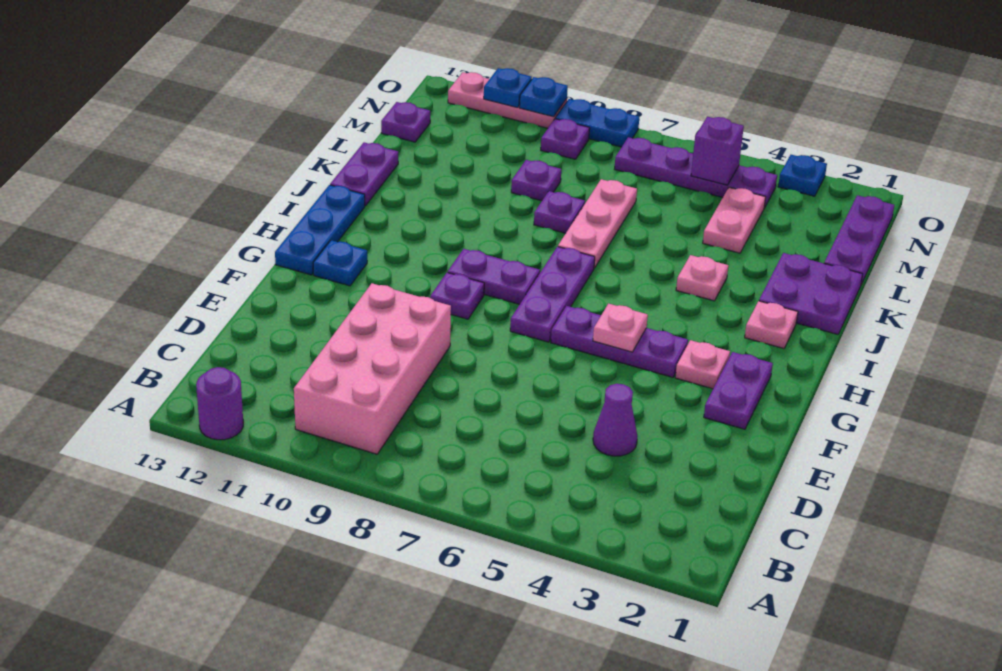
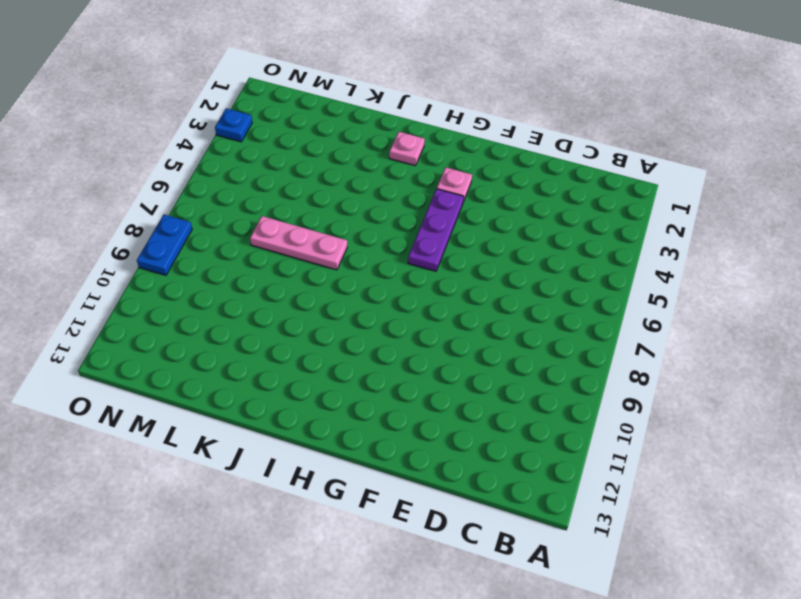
none -> purple round brick A12 level 1
none -> pink brick B9:E10 level 1
none -> purple cone D4 level 1
none -> purple plate F2:G2 level 1

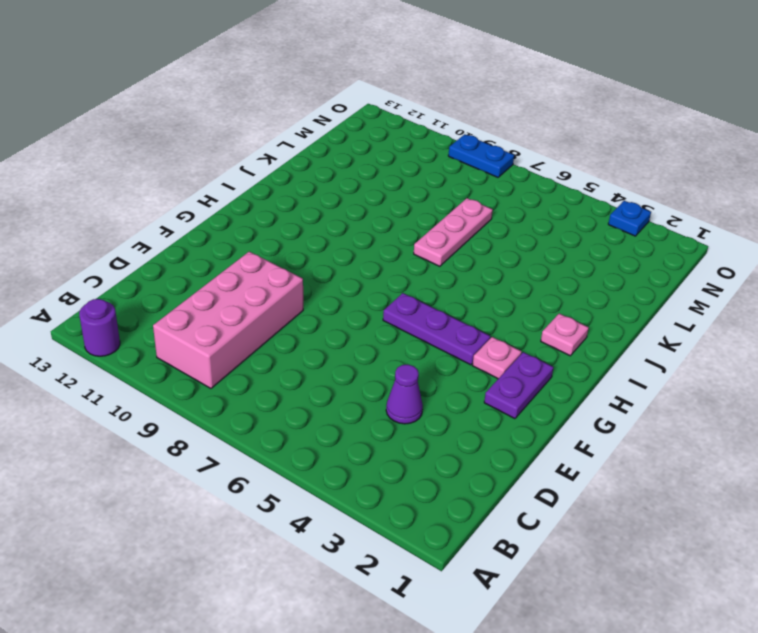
none -> purple plate G7:I7 level 1
none -> purple plate G9 level 1
none -> blue plate G12 level 1
none -> blue plate G13:I13 level 1

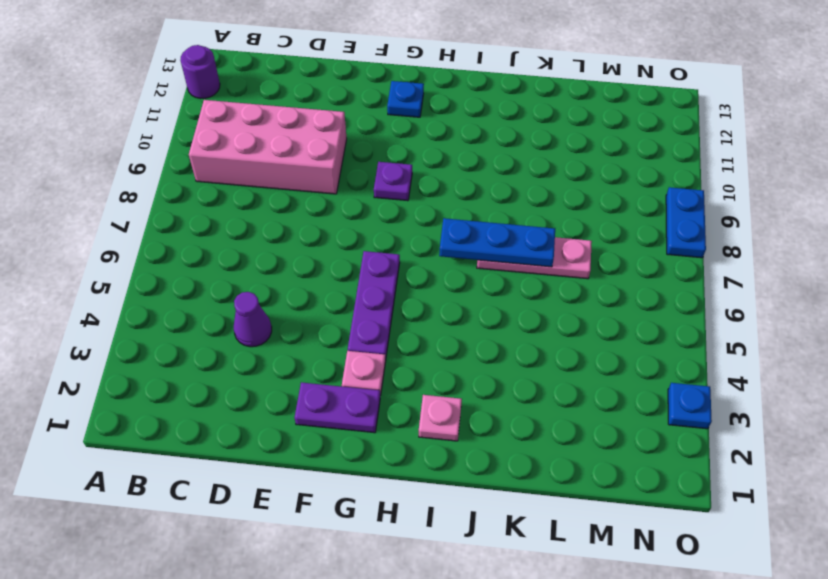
blue plate I7:K7 level 2 -> blue plate G13:I13 level 1
none -> purple plate G7:I7 level 1
none -> purple plate H8:H9 level 1
none -> purple plate J1:K2 level 1
none -> pink plate J4 level 1

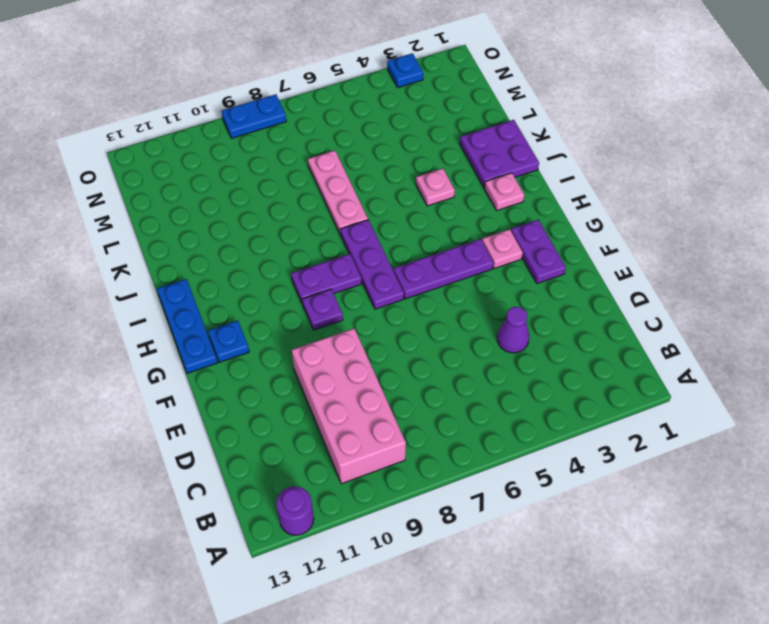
none -> purple plate J13:K13 level 1
none -> purple plate K8 level 1
none -> purple plate L1:N1 level 1
none -> pink plate L4:M4 level 1

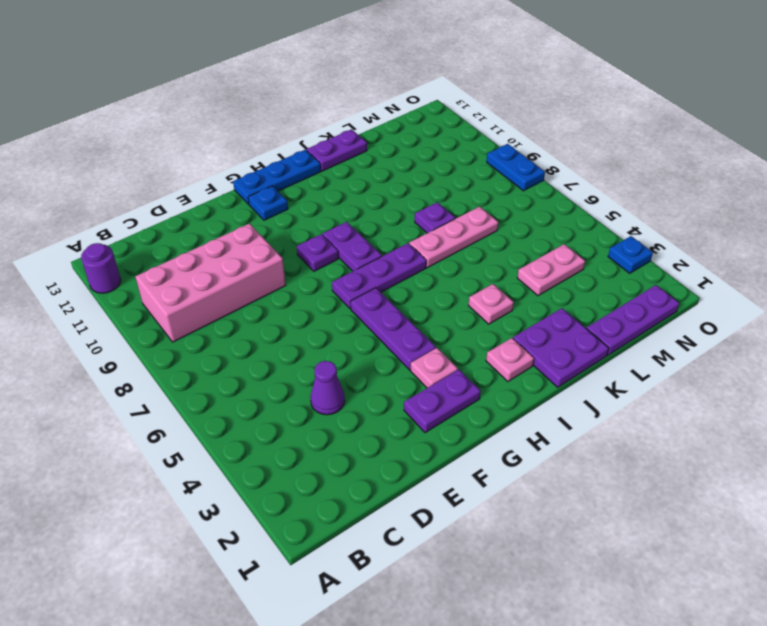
none -> purple plate L9 level 1
none -> purple plate M13 level 1
none -> purple plate N4:N7 level 1
none -> purple plate N9 level 1

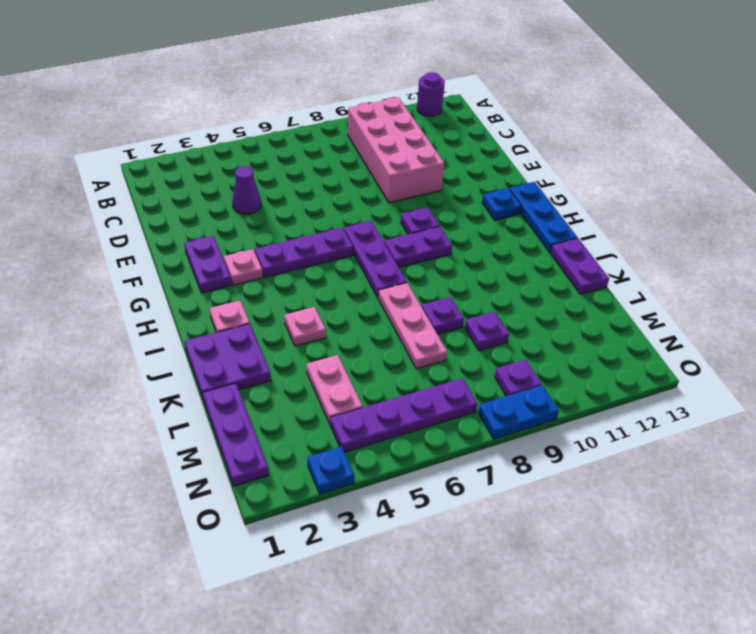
none -> purple plate M13 level 1
none -> pink plate O10:O12 level 1
none -> pink plate G5 level 2
none -> purple brick N5 level 2

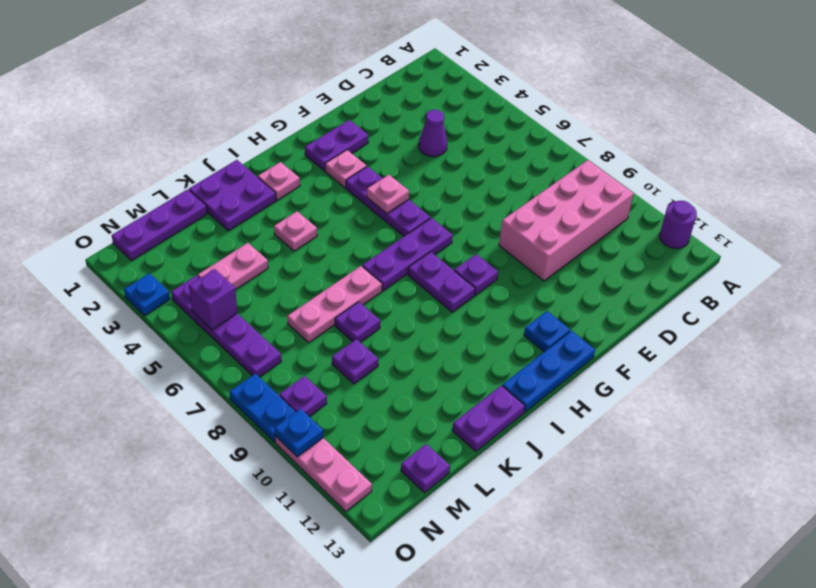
none -> blue plate O11 level 2

